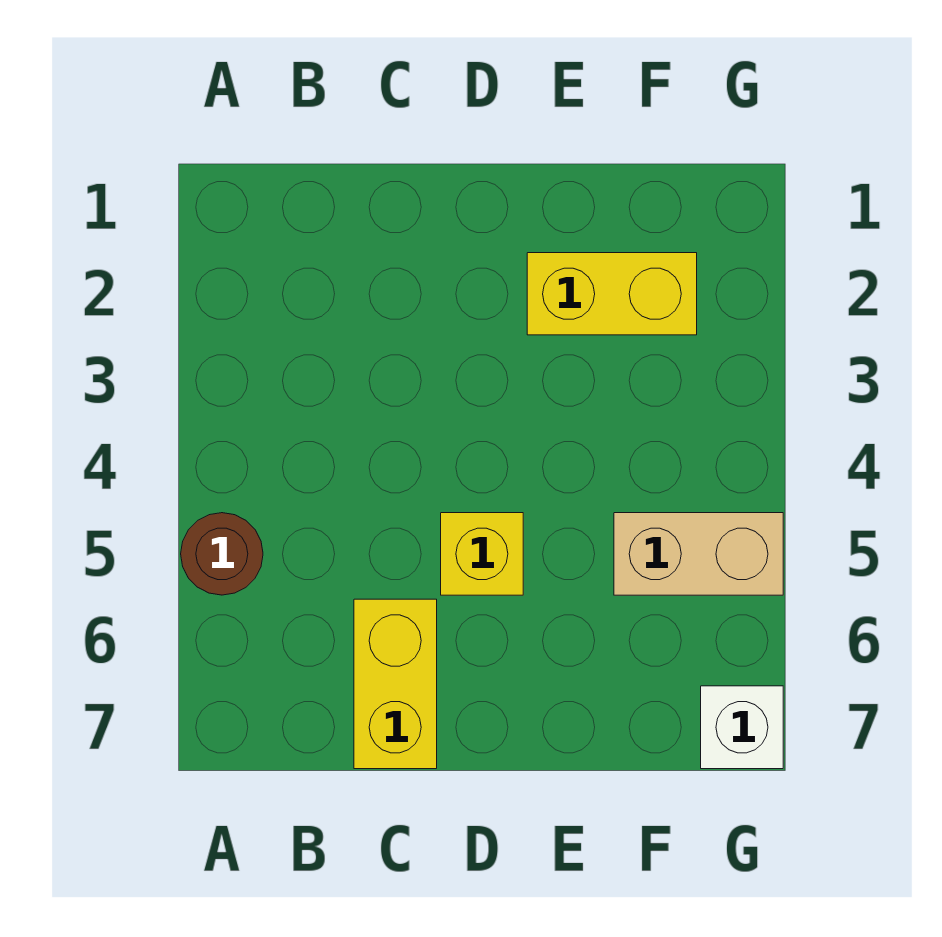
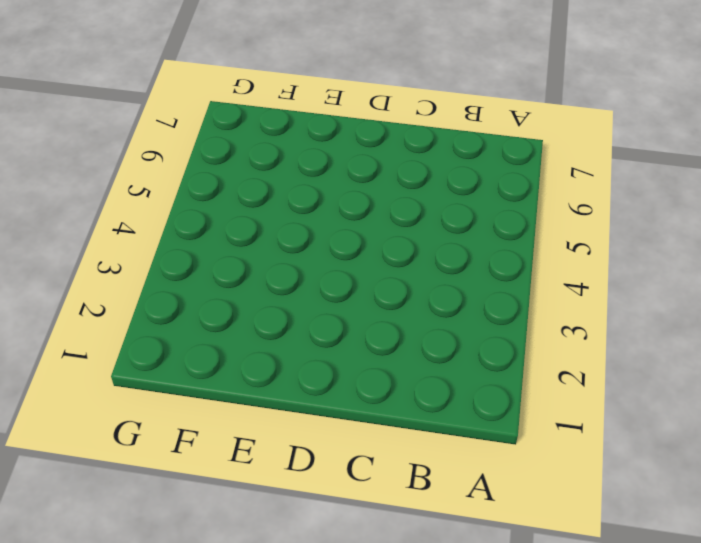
none -> brown round brick A5 level 1
none -> yellow brick C6:C7 level 1

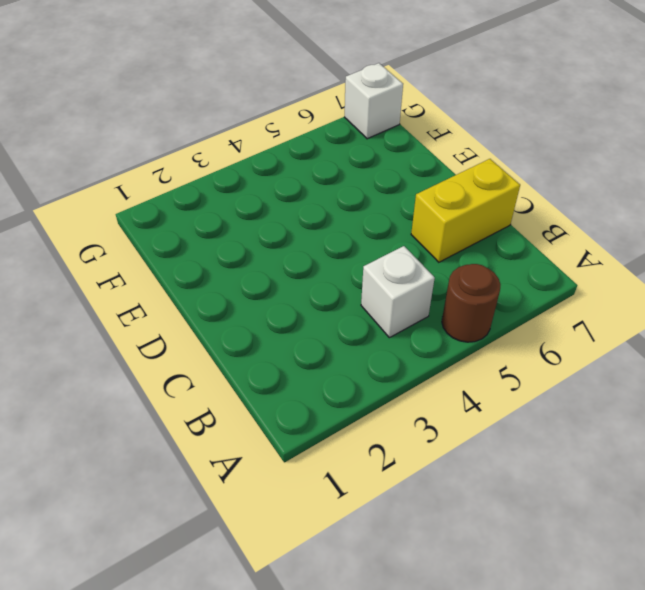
white brick B4 level 1 -> none
none -> yellow brick D5 level 1
none -> yellow brick E2:F2 level 1

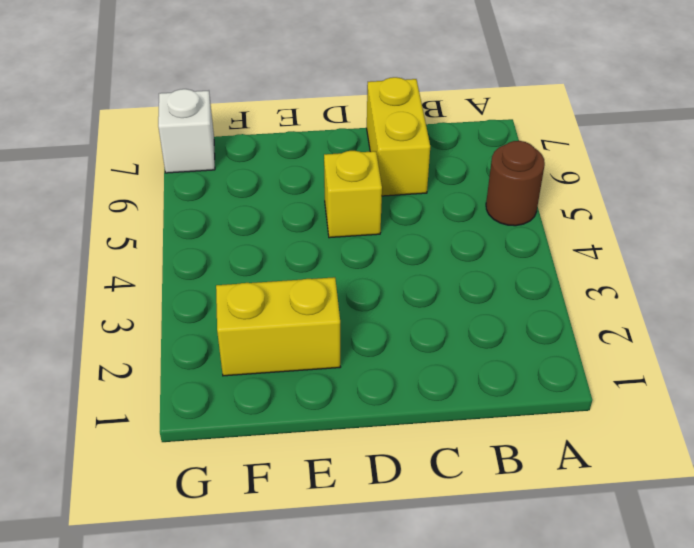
none -> tan brick F5:G5 level 1

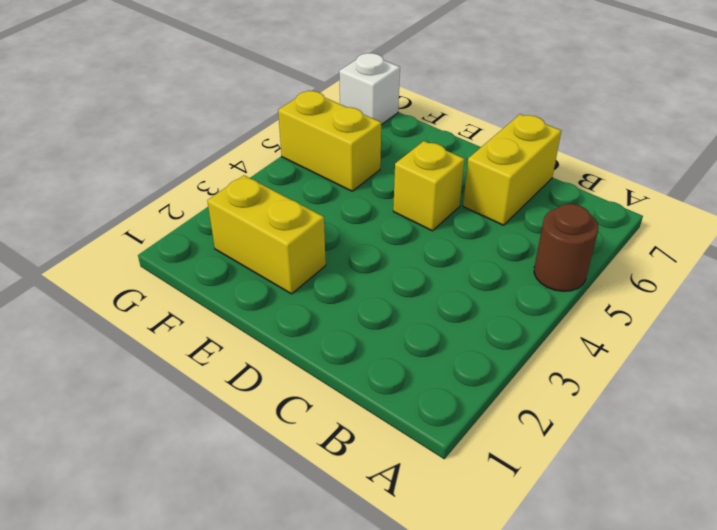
yellow brick F5:G5 level 1 -> tan brick F5:G5 level 1

